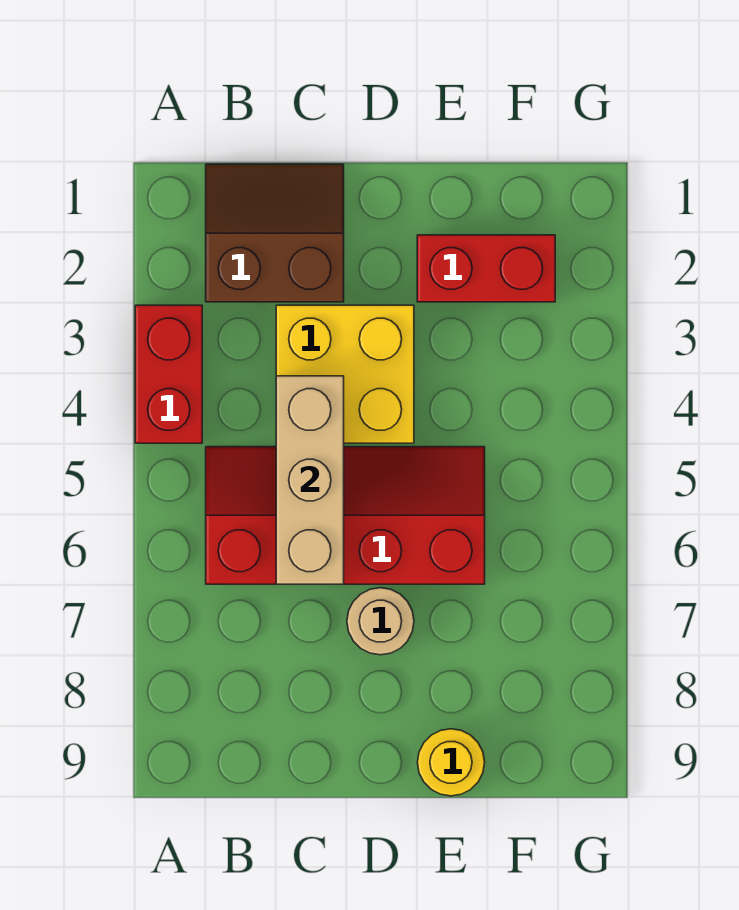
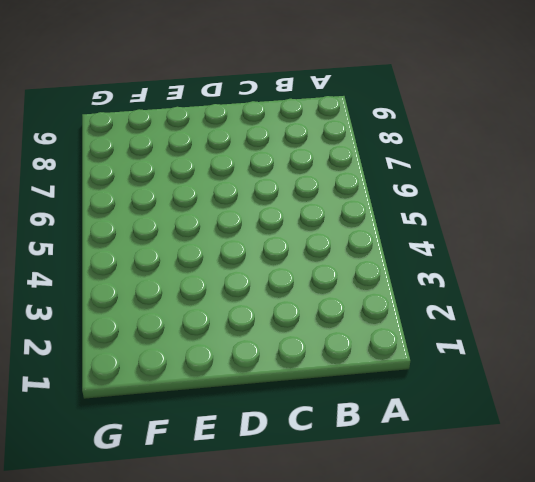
none -> red brick A3:A4 level 1
none -> brown slope B1:C2 level 1 top 2

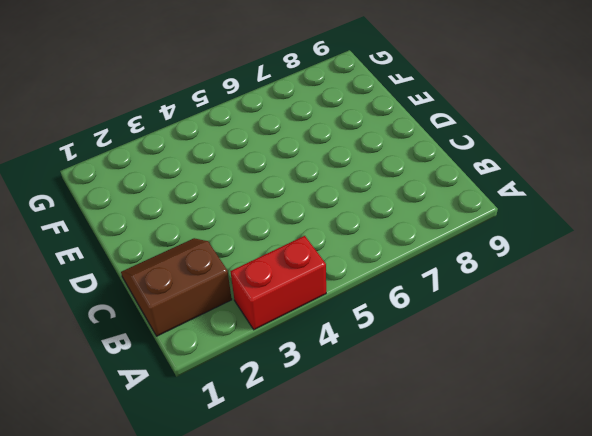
brown slope B1:C2 level 1 top B -> brown slope B1:C2 level 1 top 2
none -> red slope B5:E6 level 1 top 6
none -> yellow brick C3:D4 level 1

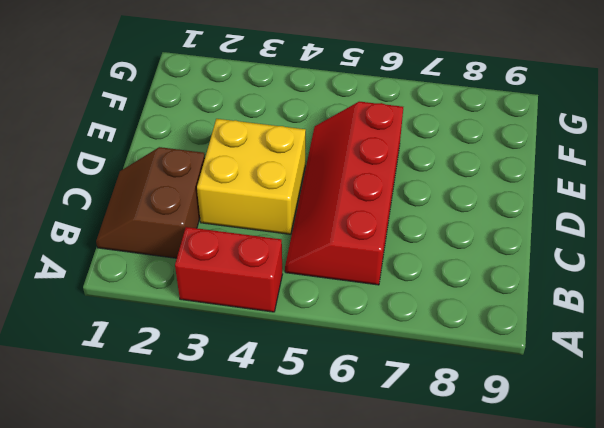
none -> tan round brick D7 level 1
none -> red brick E2:F2 level 1

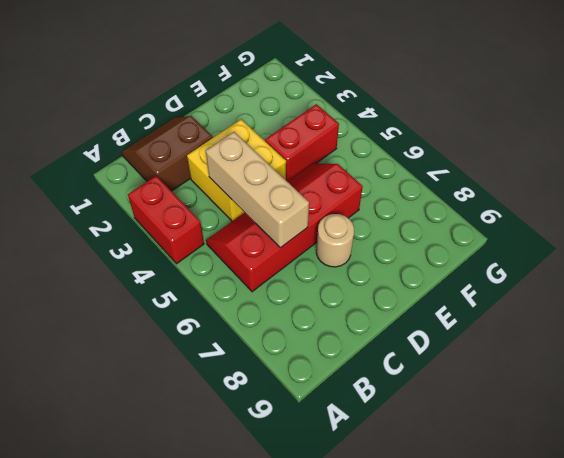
red brick E4:F4 level 1 -> red brick E2:F2 level 1
none -> yellow round brick E9 level 1

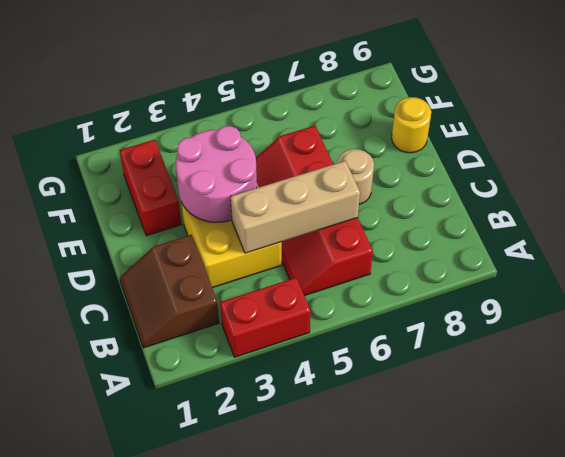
pink round brick D3:E4 level 2 -> none

